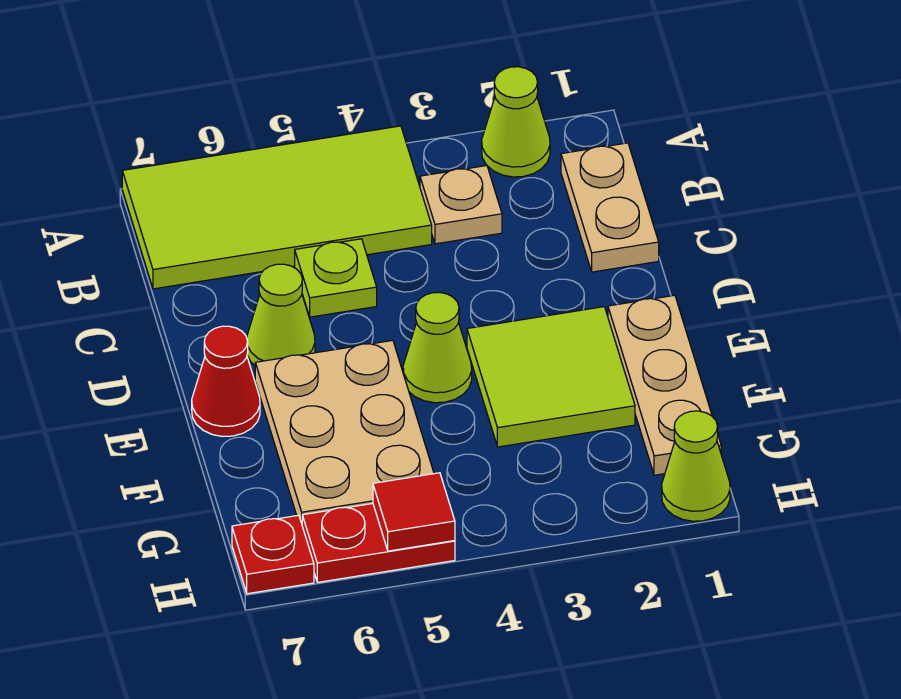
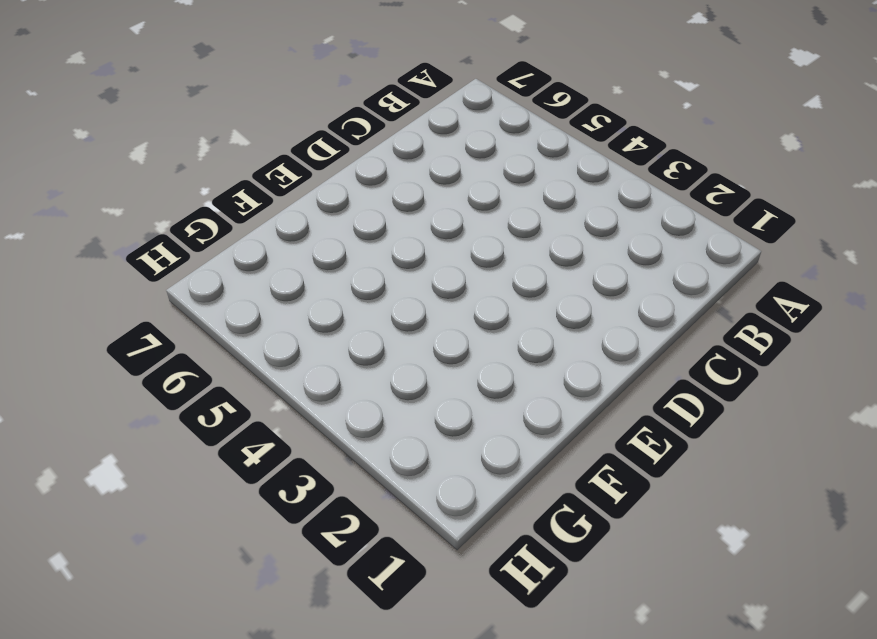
none -> lime cone A2 level 1
none -> lime tile A4:B7 level 1
none -> tan plate B1:C1 level 1

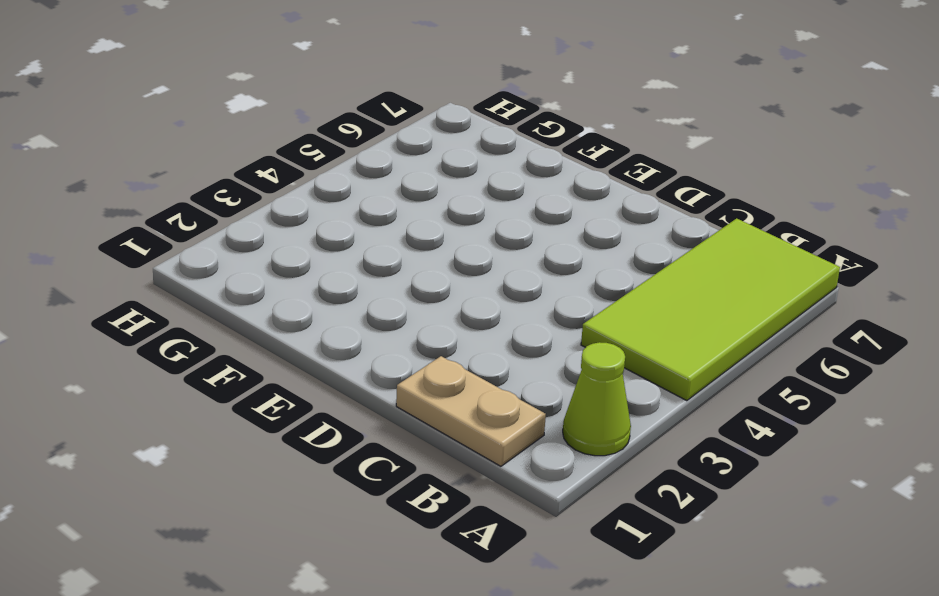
none -> tan plate B3 level 1
none -> lime plate C5 level 1
none -> lime cone D6 level 1

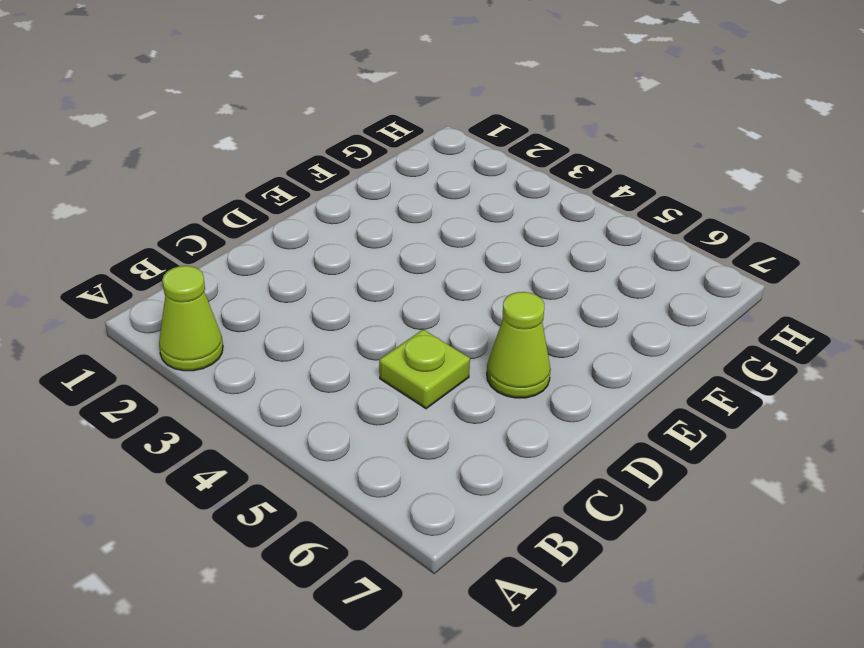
none -> lime tile A4:B7 level 1
none -> tan plate B1:C1 level 1
none -> tan plate B3 level 1

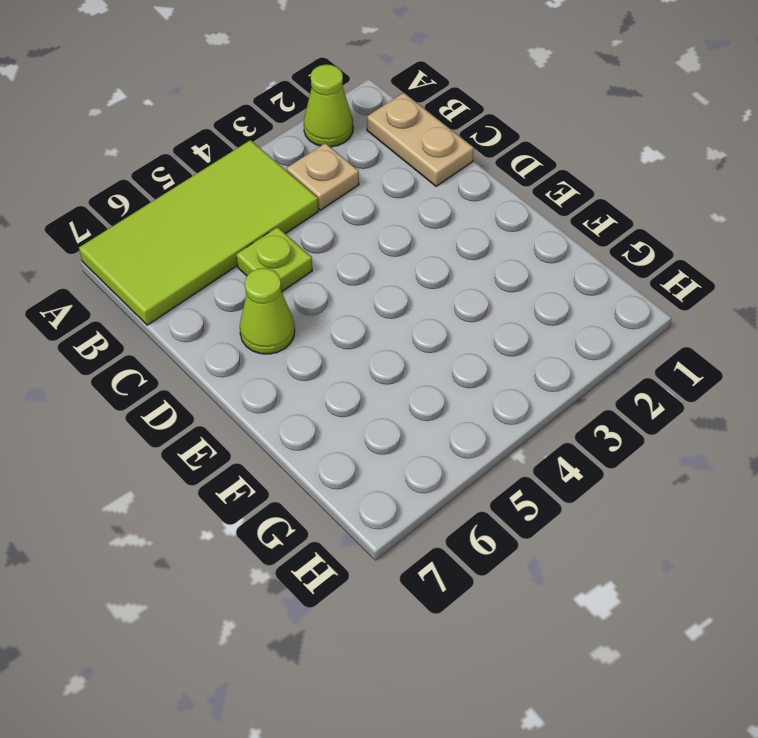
none -> tan plate E1:G1 level 1
none -> lime tile E2:F3 level 1
none -> lime cone E4 level 1

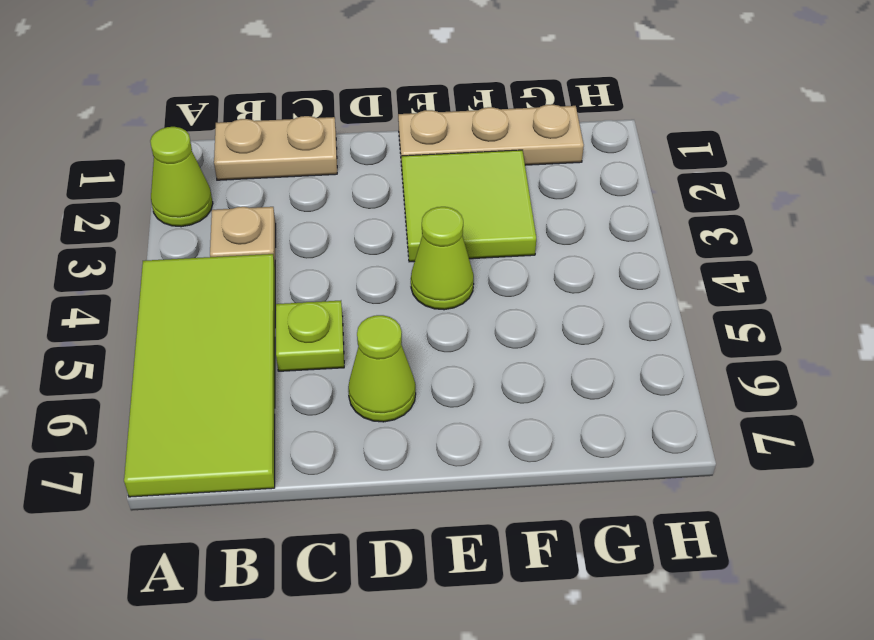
none -> tan plate E5:G6 level 1
none -> red cone E7 level 1
none -> lime cone H1 level 1

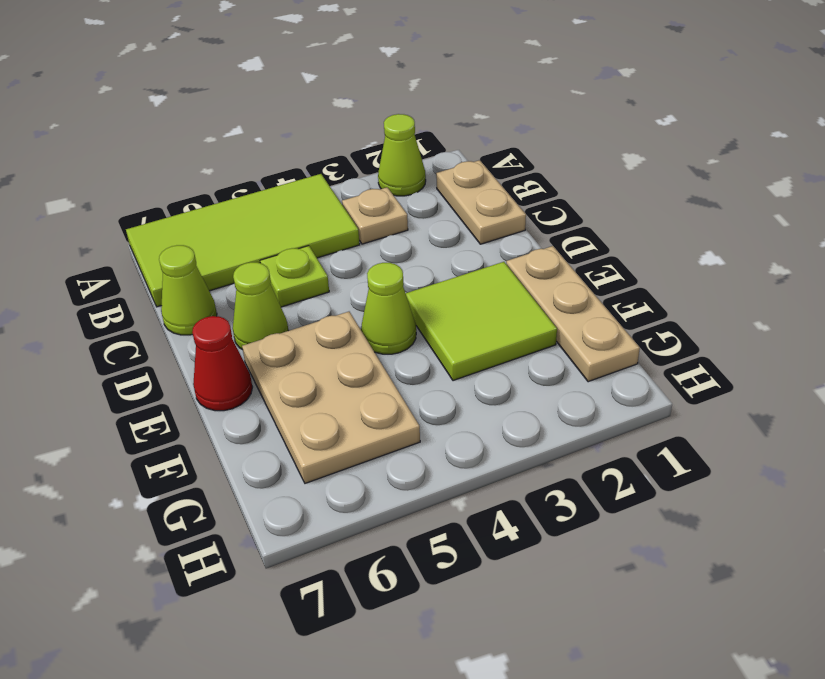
lime cone C7 level 1 -> lime cone H1 level 1
none -> red plate H5:H6 level 1
none -> red plate H7 level 1
none -> red tile H5 level 2

